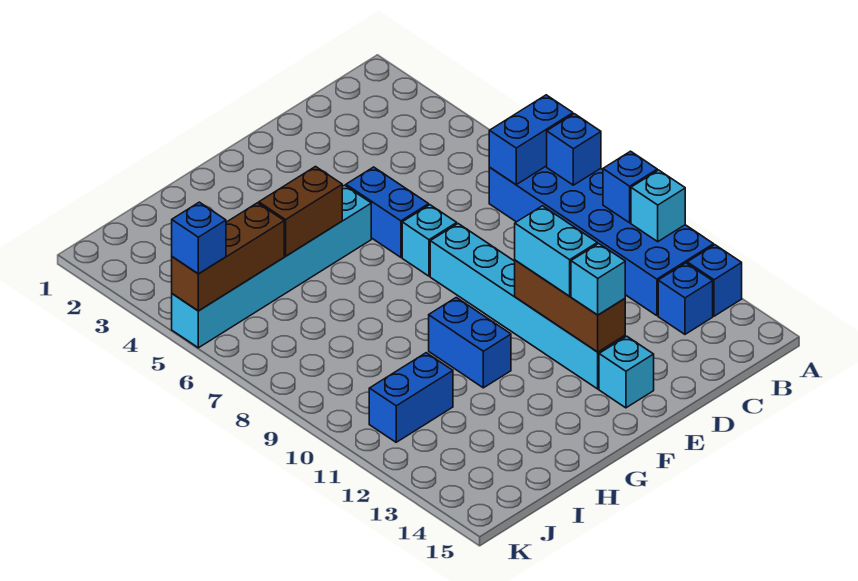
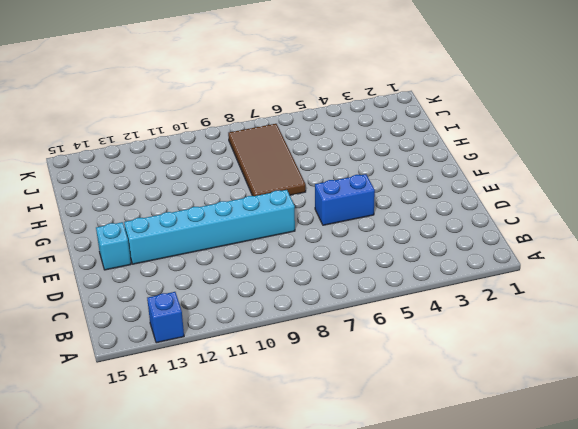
brown tile G7:J8 level 1 -> none
none -> blue brick A7:B12 level 1
none -> blue brick B13 level 1
none -> cyan brick E7 level 1

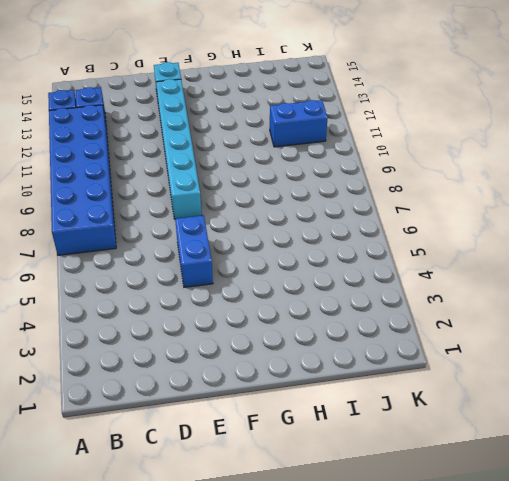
none -> cyan brick E7 level 1
none -> cyan brick F5:K5 level 1
none -> blue brick G10:G11 level 1

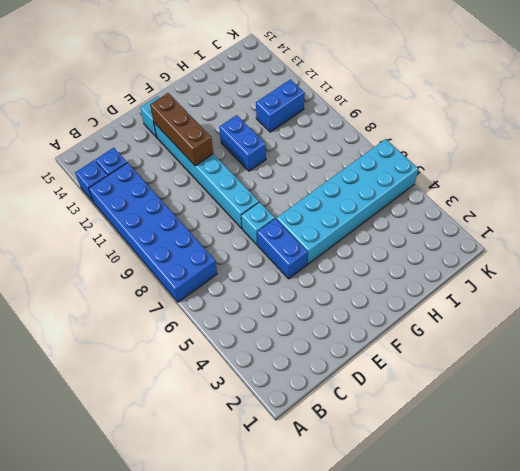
cyan brick F5:K6 level 1 -> cyan brick F5:K5 level 1
none -> blue brick A7:B7 level 2
none -> blue brick A8 level 2
none -> blue brick A10 level 2

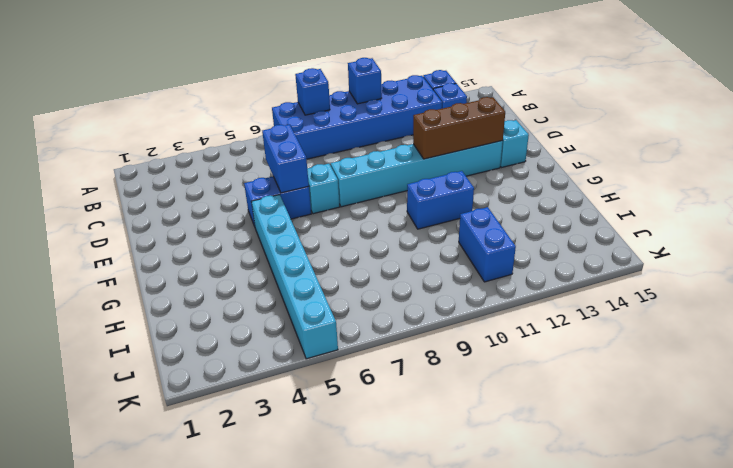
blue brick D6:E6 level 2 -> blue brick A7:B7 level 2
none -> cyan brick A11 level 2
none -> brown brick G5:H5 level 2
none -> brown brick I5:K5 level 2

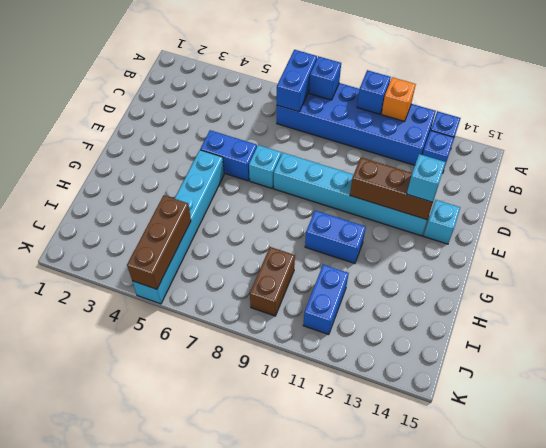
orange brick A11 level 2 -> cyan brick A11 level 2
brown brick I9:J9 level 1 -> brown brick G5:H5 level 2
none -> cyan brick E11:E12 level 3
none -> blue brick K5 level 3

